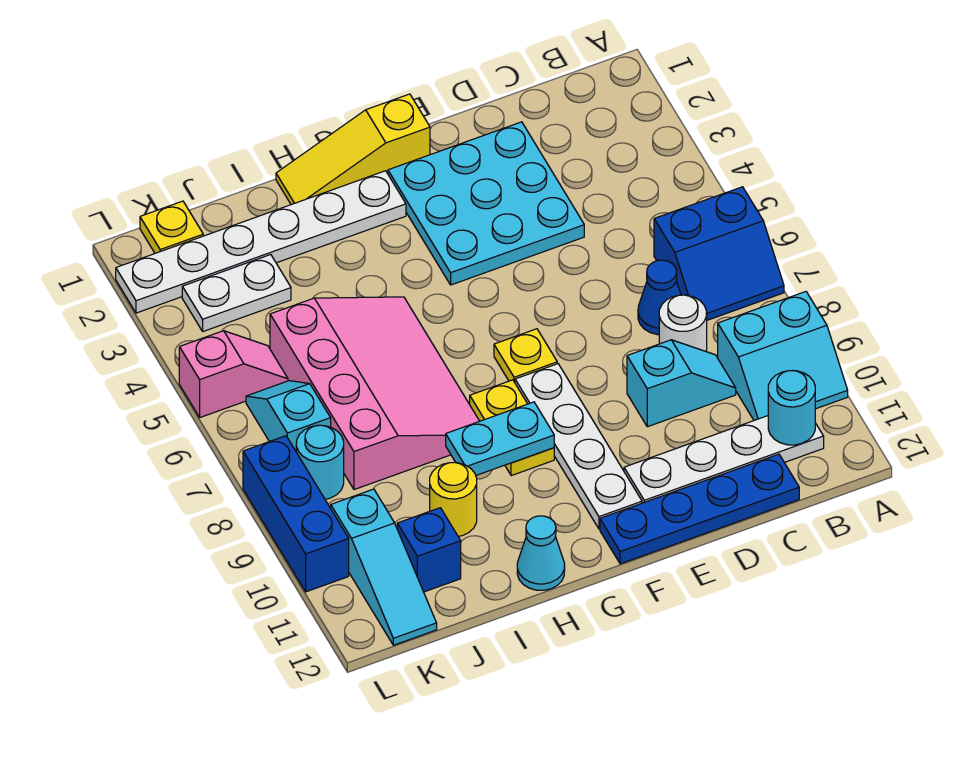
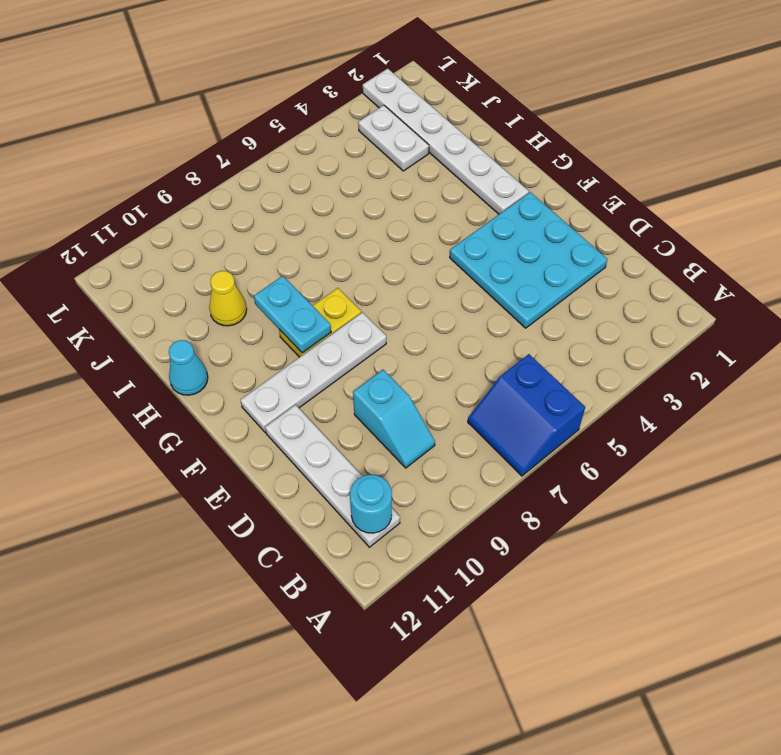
yellow cone I10 level 1 -> yellow round brick I10 level 1
none -> cyan slope A9:B10 level 1 top 9
none -> blue cone C7 level 1
none -> white round brick C8 level 1

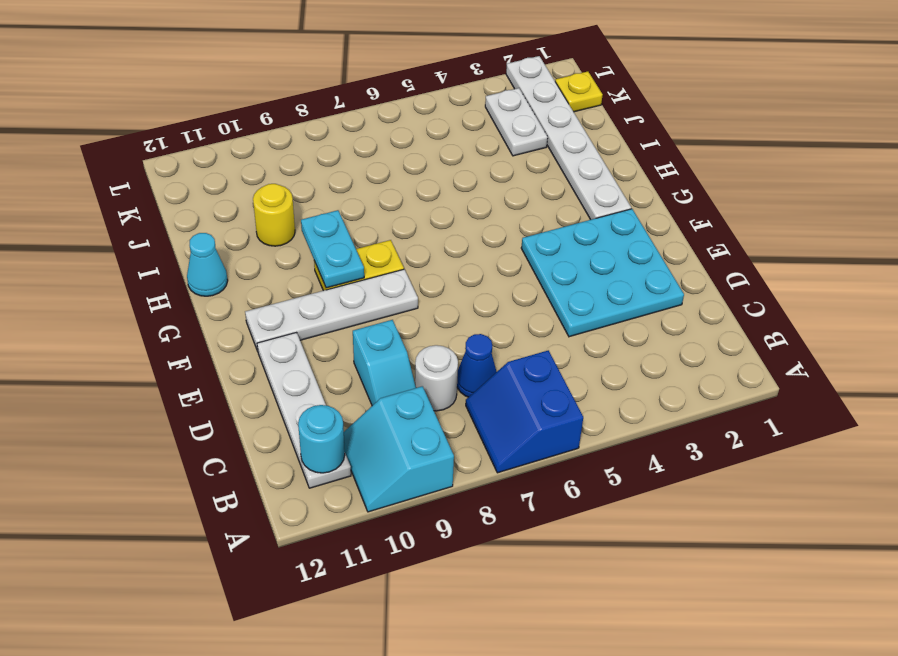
none -> blue plate C12:F12 level 1
none -> yellow slope F1:H1 level 1 top F
none -> yellow plate F7 level 1

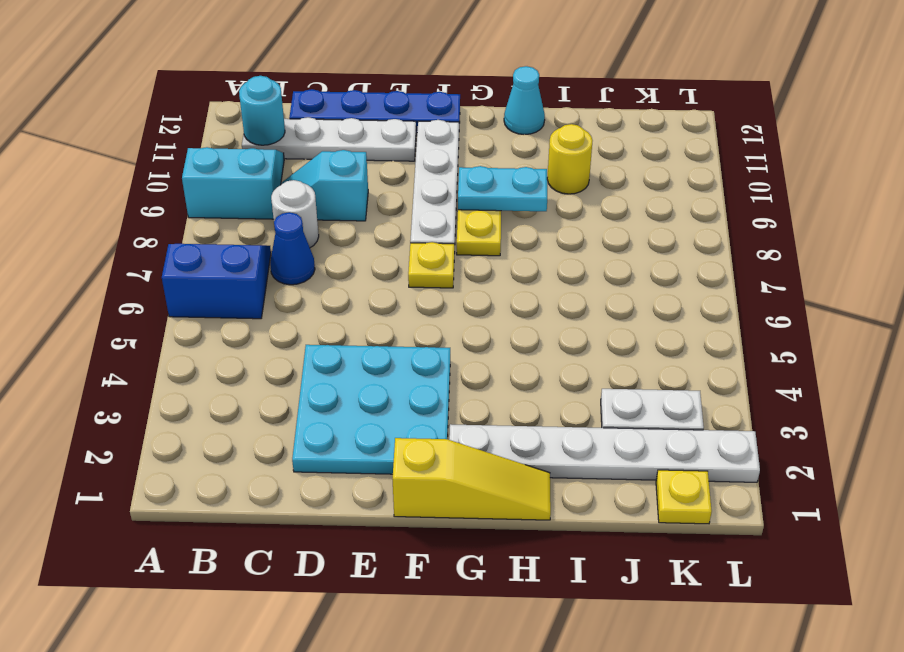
none -> pink slope H5:J8 level 1 top J
none -> blue brick J11 level 1
none -> pink slope K5:L5 level 1 top L

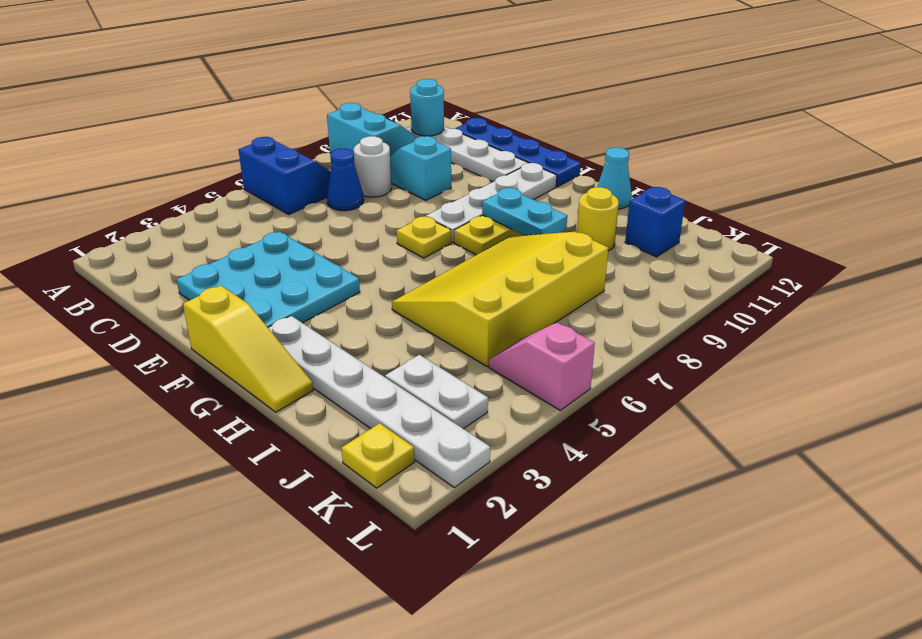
yellow slope H5:J8 level 1 top J -> pink slope H5:J8 level 1 top J
none -> cyan slope K6:K7 level 1 top 7
none -> cyan round brick K8 level 1
none -> cyan slope K10:K12 level 1 top 10

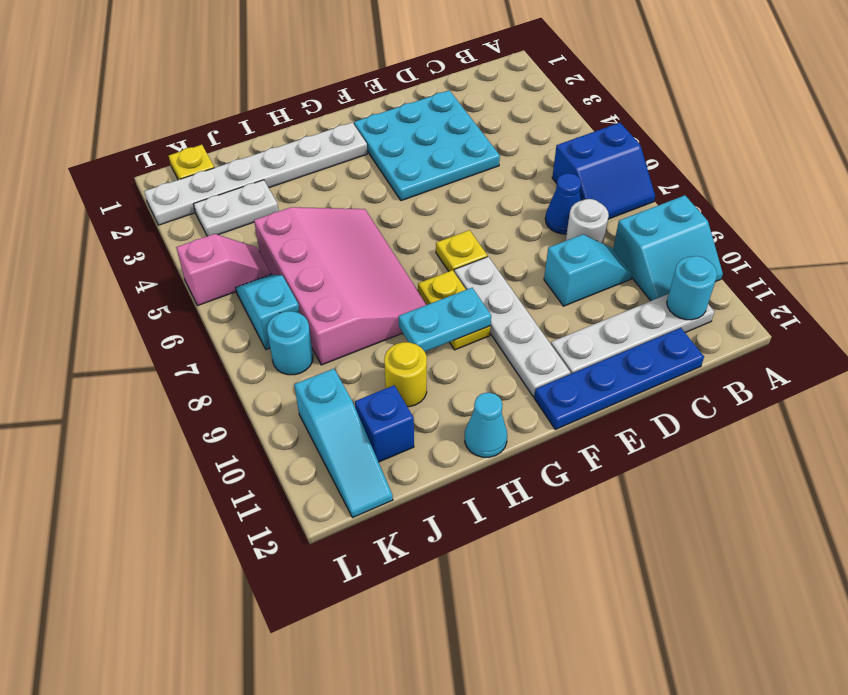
none -> yellow slope F1:H1 level 1 top F
none -> blue brick L8:L10 level 1

